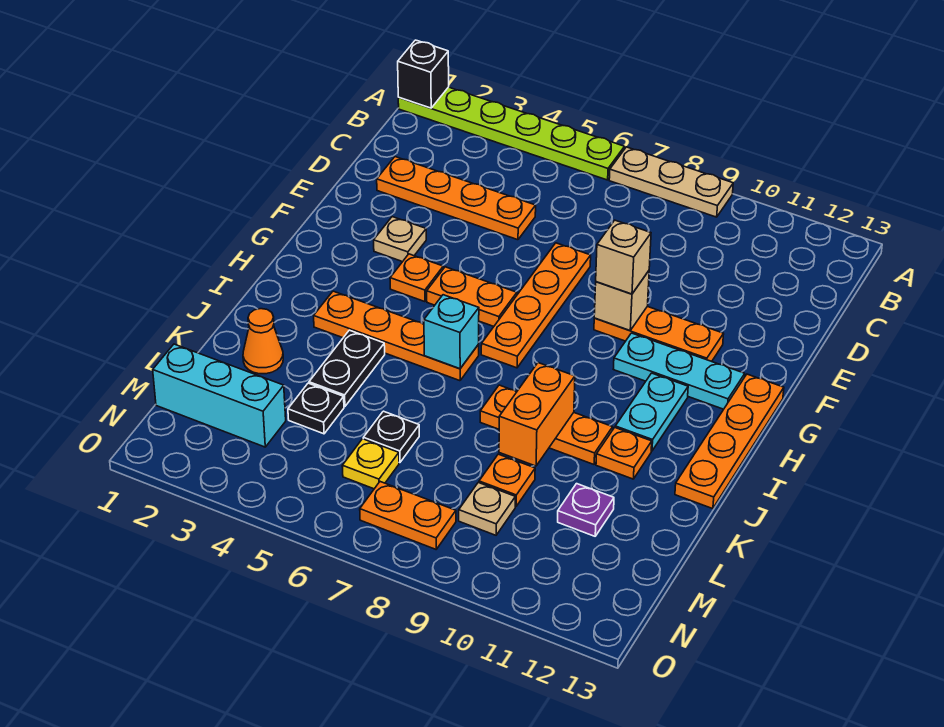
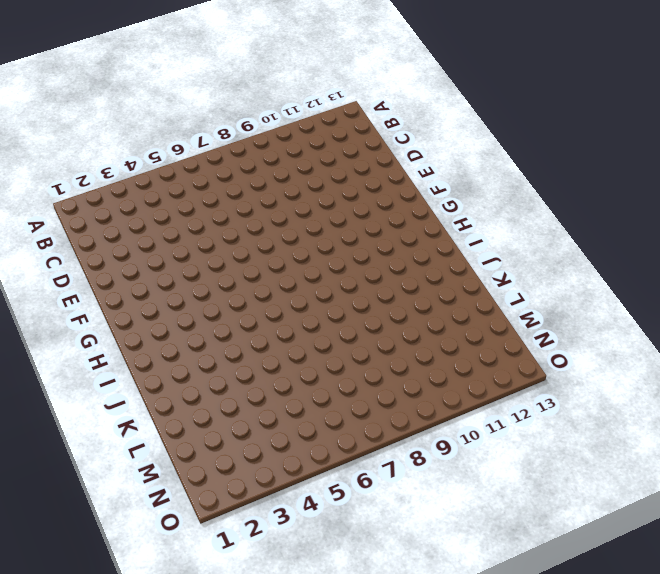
none -> lime plate A1:A6 level 1
none -> tan plate A7:A9 level 1
none -> orange plate D2:D5 level 1

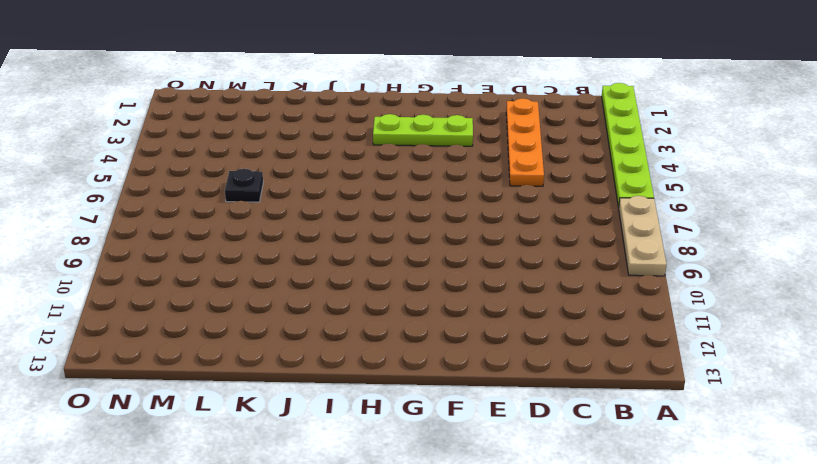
lime plate F3:H3 level 1 -> tan plate F3 level 1
none -> orange plate E7:H7 level 1
none -> orange plate F9:F11 level 1
none -> orange plate G4 level 1

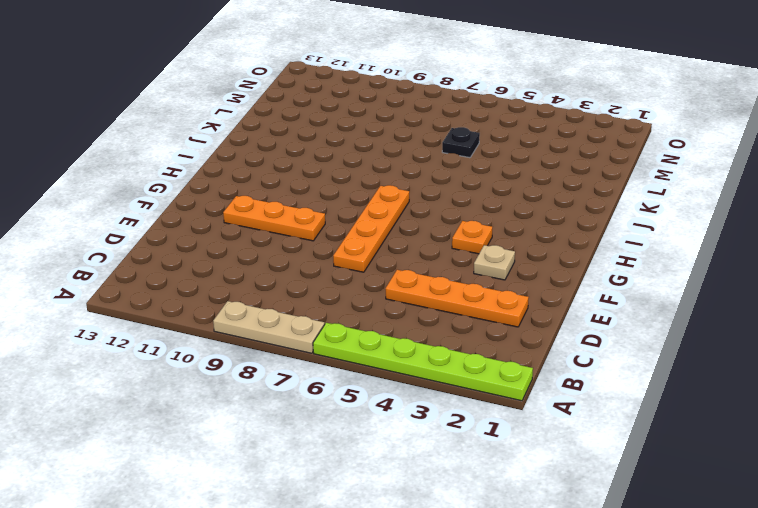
none -> orange plate G5:G6 level 1
none -> cyan plate G10:G12 level 1
none -> orange plate G13:J13 level 1

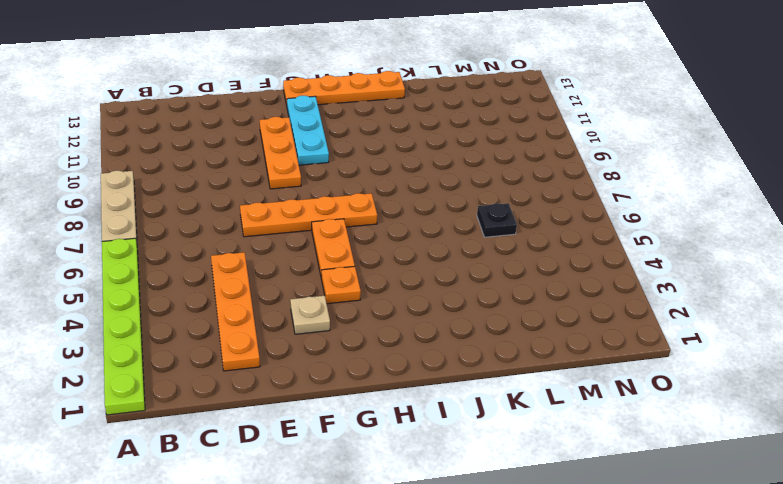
none -> cyan plate H11:I11 level 1
none -> orange plate I3:I6 level 1
none -> black plate J4:K4 level 1

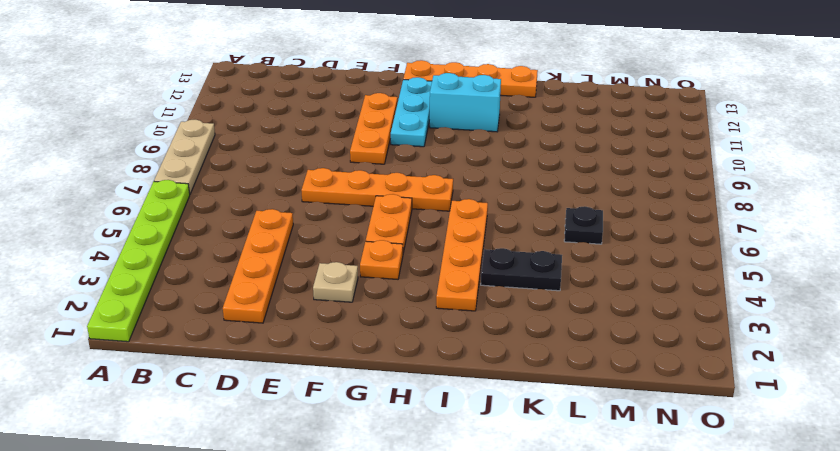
cyan brick H11:I11 level 1 -> cyan plate H11:I11 level 1
none -> orange plate J8:J10 level 1
none -> orange plate J11 level 1
none -> orange cone K2 level 1

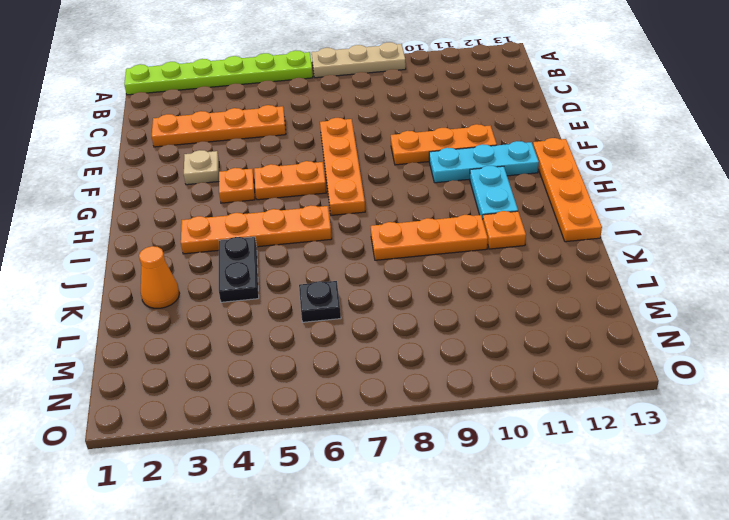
none -> black plate L4 level 1
none -> orange plate L9 level 1
none -> purple plate L11 level 1

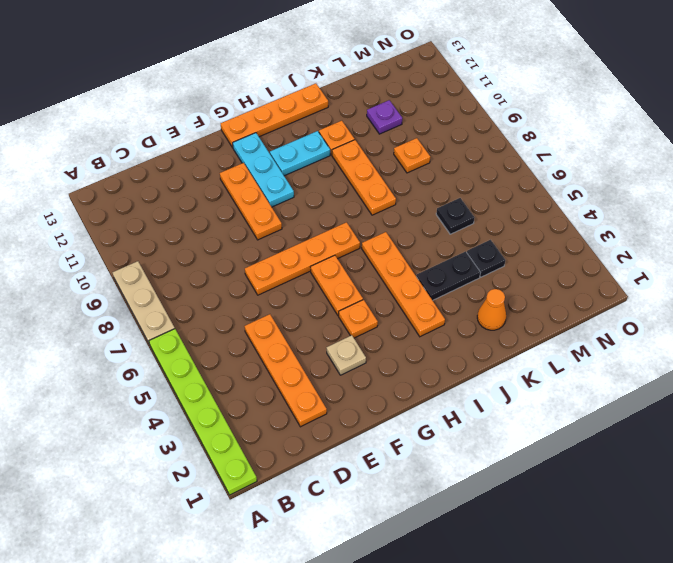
none -> cyan brick M1:M3 level 1
none -> yellow plate M6 level 1
none -> tan plate M9 level 1

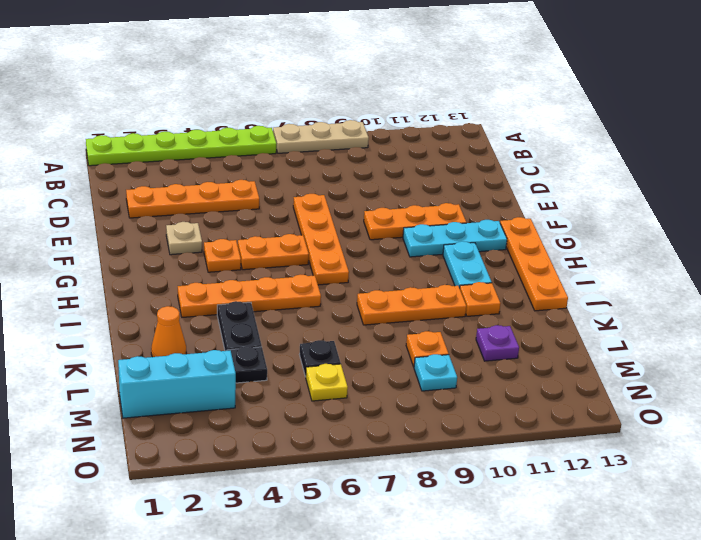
cyan plate M9 level 1 -> tan plate M9 level 1
none -> orange plate N7:N8 level 1
none -> black brick A1 level 2
none -> tan brick F9 level 2

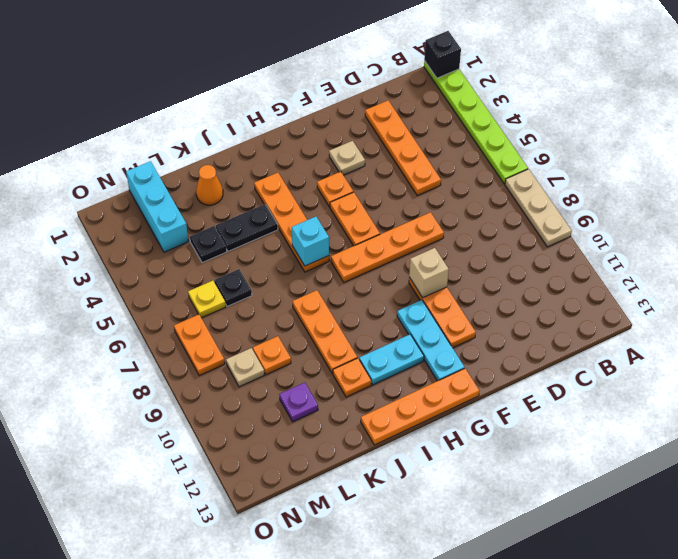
none -> orange brick J9:K9 level 2
none -> tan brick F9 level 3

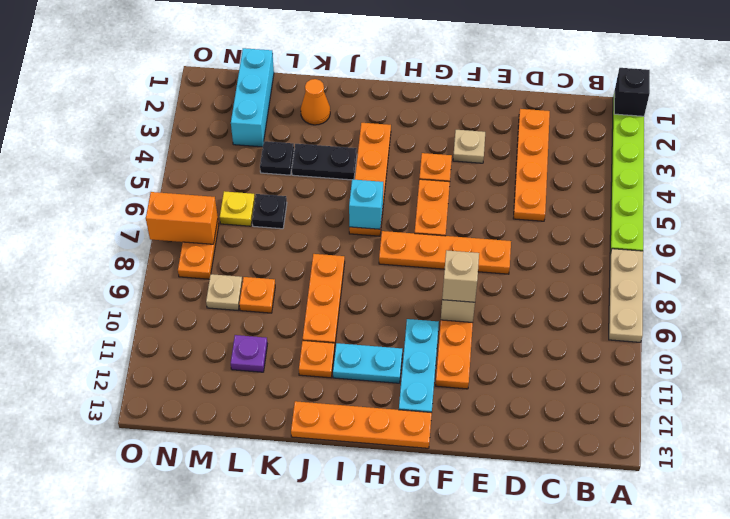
orange brick N7:O7 level 2 -> orange brick J9:K9 level 2

